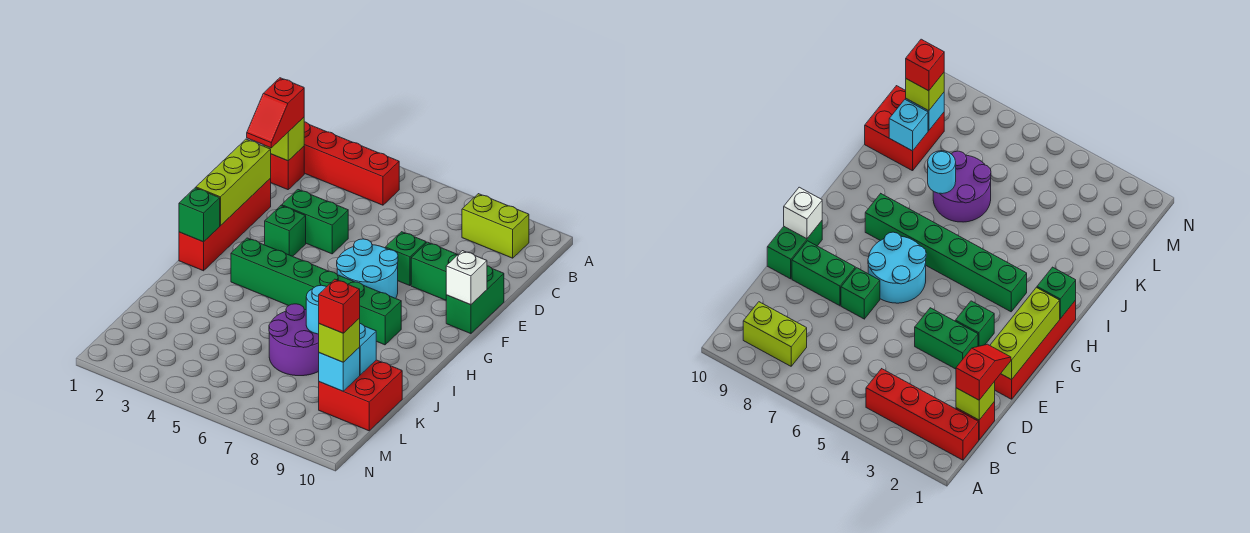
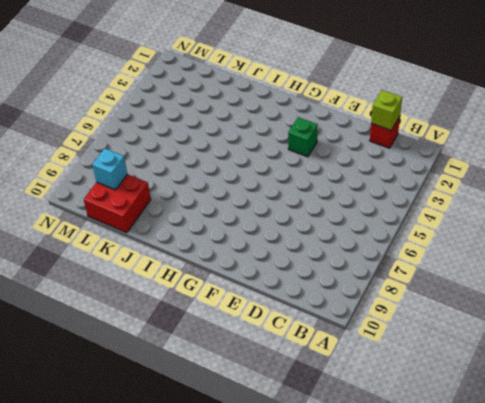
none -> red brick B1:B4 level 1
none -> lime brick B8:B9 level 1
none -> red brick E1:H1 level 1

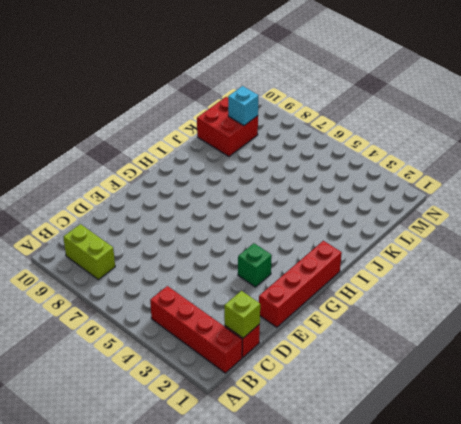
none -> green brick E3:E4 level 1
none -> green brick E7 level 1
none -> green brick E8:E9 level 1

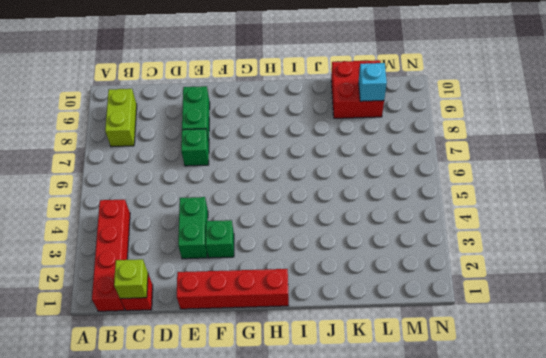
none -> green brick E10:F10 level 1
none -> cyan round brick F6:G7 level 1
none -> green brick H3:H8 level 1

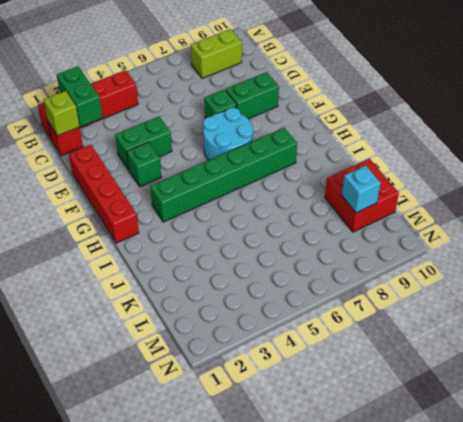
green brick B2:C2 level 2 -> green brick E10:F10 level 1
none -> purple round brick J6:K7 level 1
none -> lime brick E1:G1 level 2
none -> white brick F10 level 2

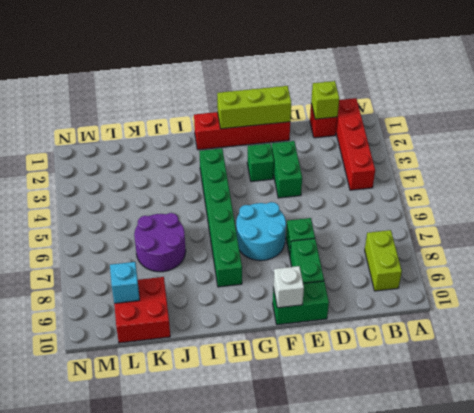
none -> green brick H1 level 2
none -> cyan round brick J7 level 2
none -> cyan brick K9 level 2

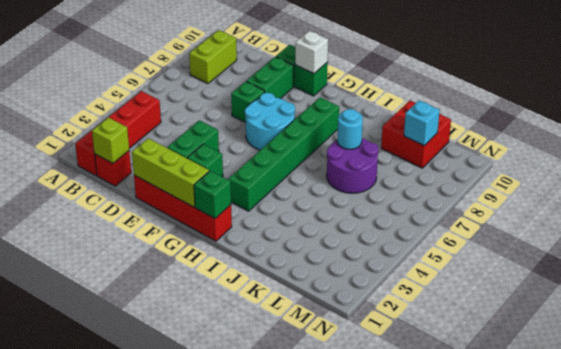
none -> cyan brick K9 level 2
none -> red slope C1:D1 level 3 top C
none -> lime brick L9 level 3

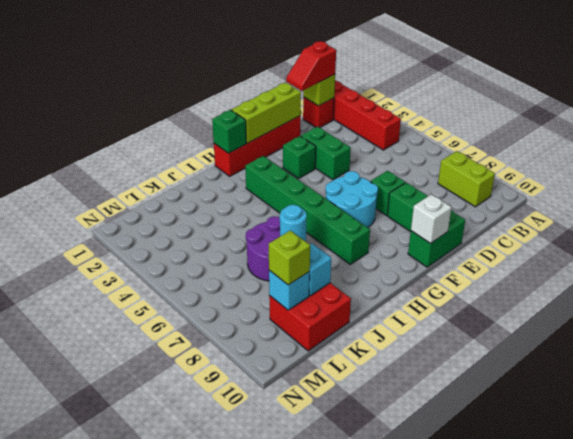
none -> red brick L9 level 4

